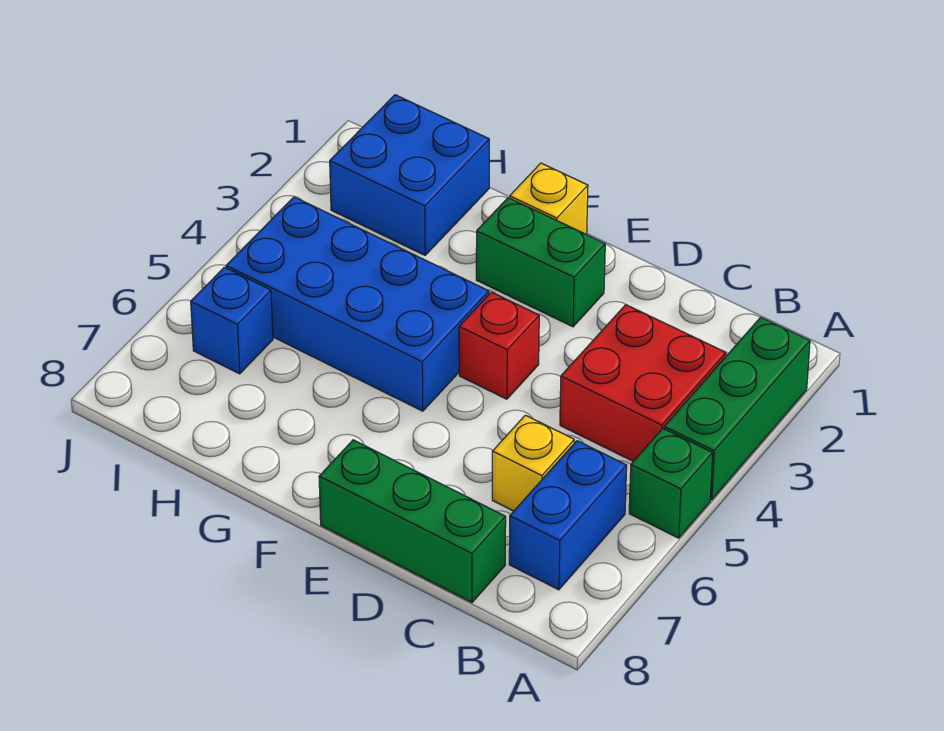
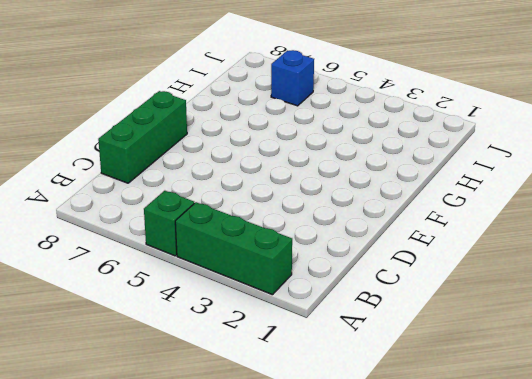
none -> red brick B3:C4 level 1
none -> blue brick B6:B7 level 1
none -> yellow brick C6 level 1

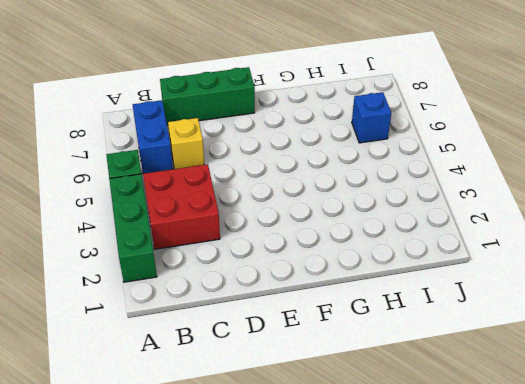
none -> green brick E2:F2 level 1
none -> red brick E4 level 1
none -> yellow brick F1 level 1

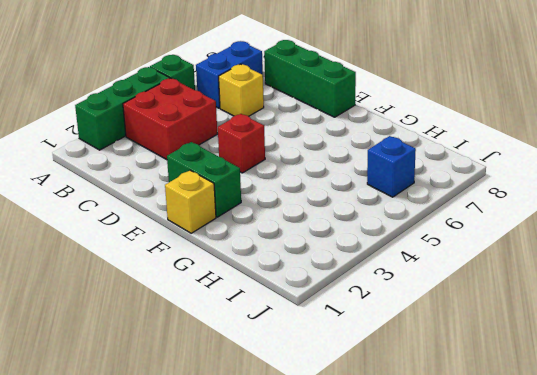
none -> blue brick F4:I5 level 1
none -> blue brick H1:I2 level 1

